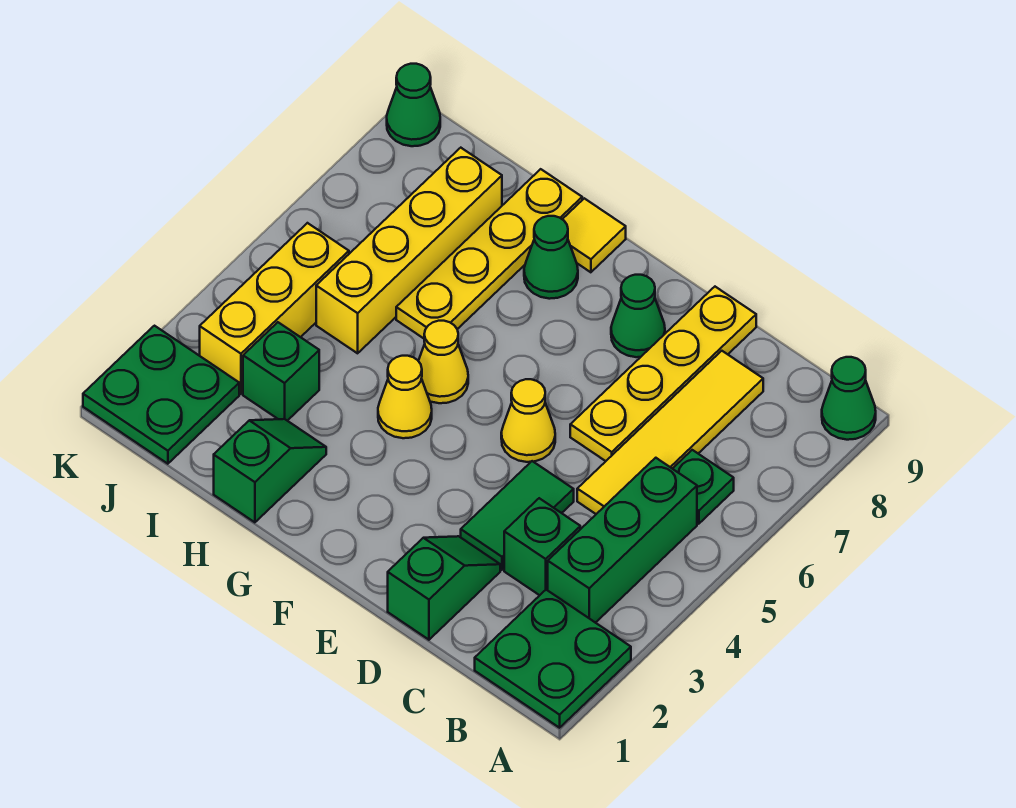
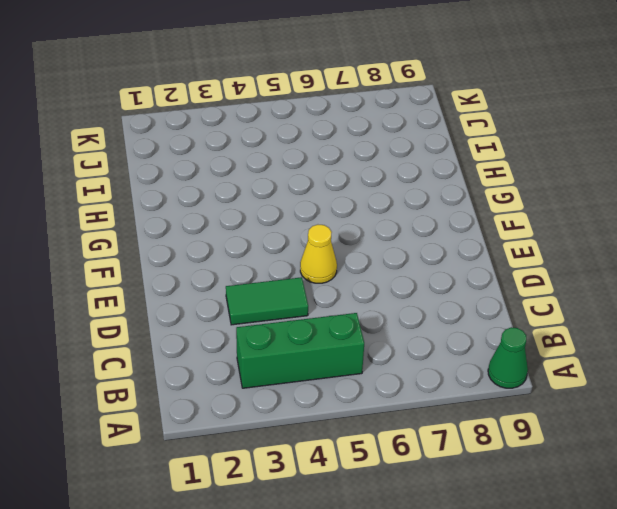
none -> green plate A1:B2 level 1
none -> green plate B6 level 1
none -> green brick C3 level 1

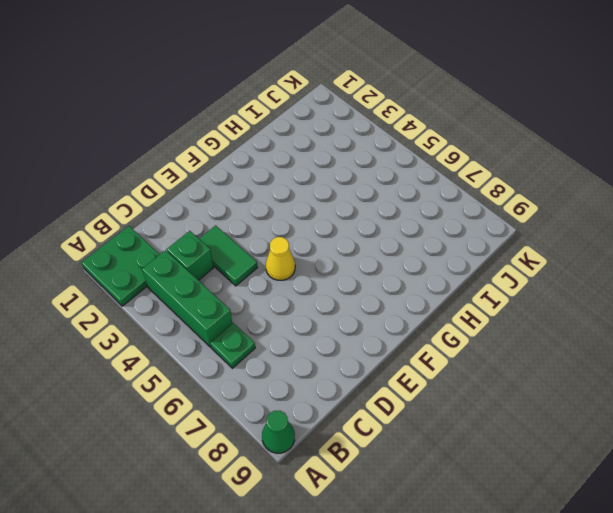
none -> yellow tile C5:C8 level 1
none -> green slope D1:D2 level 1 top 1
none -> yellow plate D6:D9 level 1

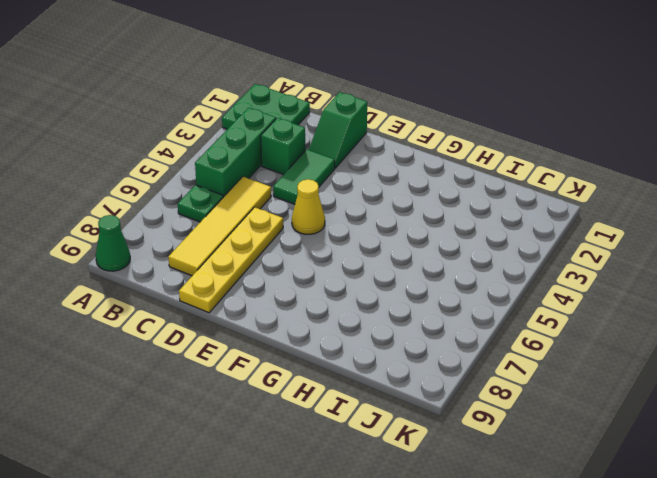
none -> green cone E8 level 1
none -> yellow cone G4 level 1
none -> yellow cone G5 level 1

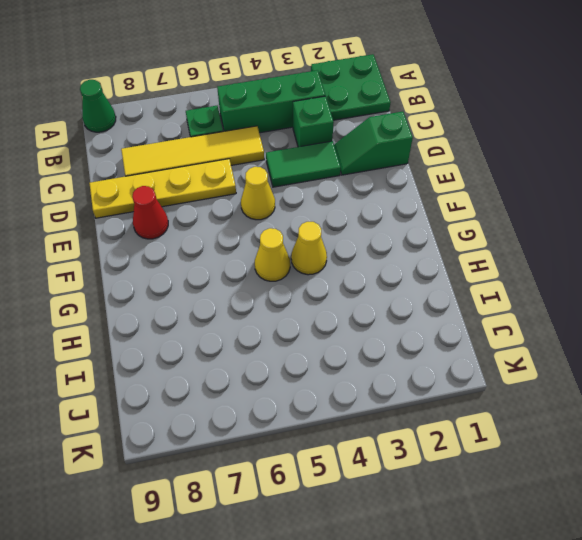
red cone E8 level 1 -> green cone E8 level 1
none -> green cone G8 level 1
none -> yellow tile G9 level 1
none -> green slope H1:H2 level 1 top 1

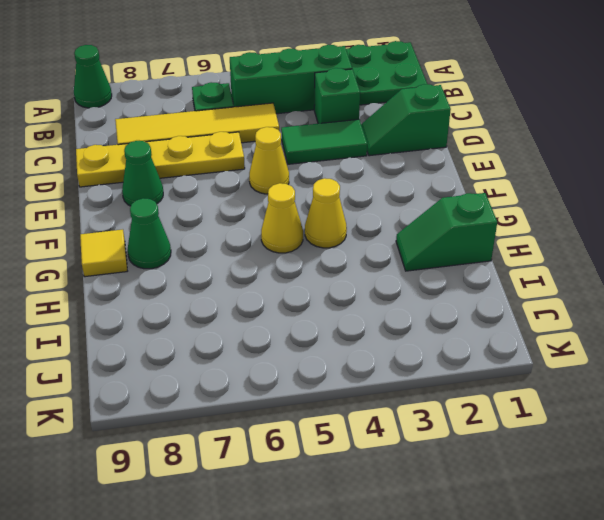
none -> yellow plate H6:H9 level 1
none -> green brick I3 level 1
none -> yellow brick I5:I8 level 1

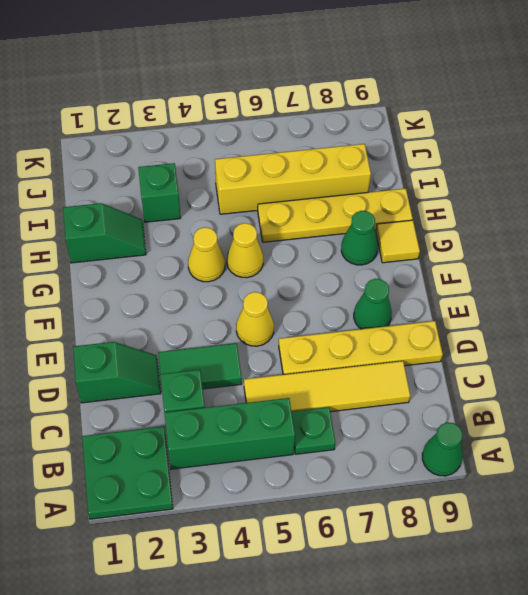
none -> green plate J1:K2 level 1
none -> yellow brick J3:J5 level 1
none -> green cone K9 level 1

